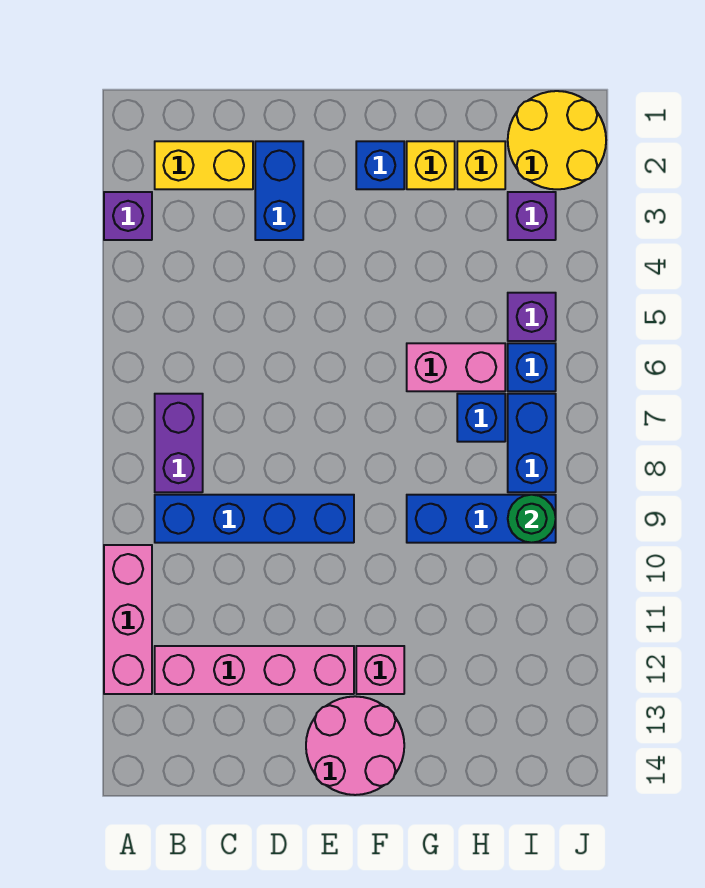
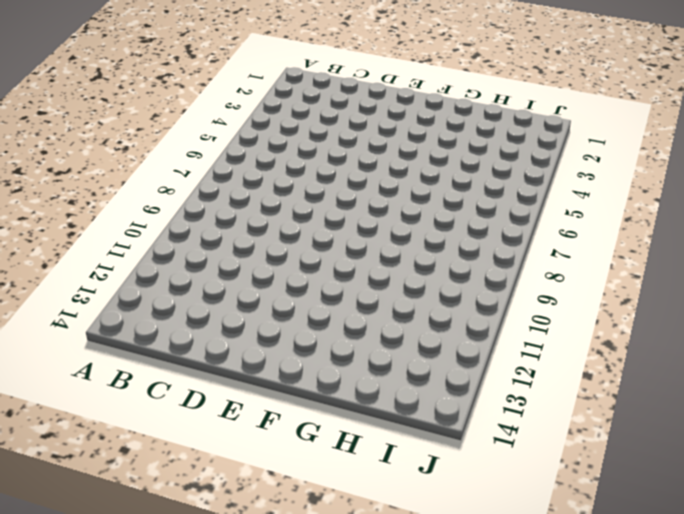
none -> purple brick A3 level 1
none -> pink brick A10:A12 level 1
none -> yellow brick B2:C2 level 1

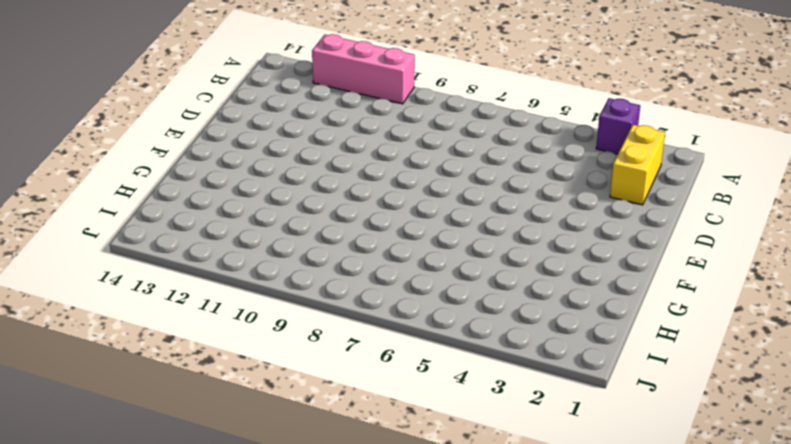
none -> purple brick B7:B8 level 1
none -> blue brick B9:E9 level 1
none -> pink brick B12:E12 level 1

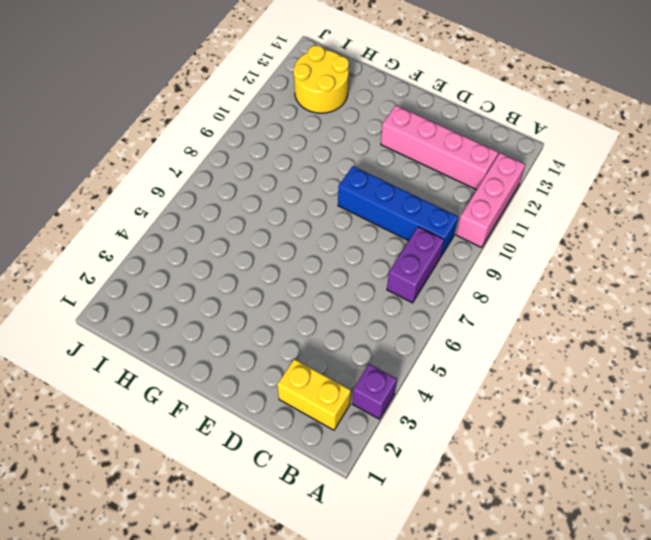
yellow round brick H12:I13 level 1 -> yellow round brick I1:J2 level 1
none -> blue brick D2:D3 level 1
none -> pink round brick E13:F14 level 1
none -> blue brick F2 level 1

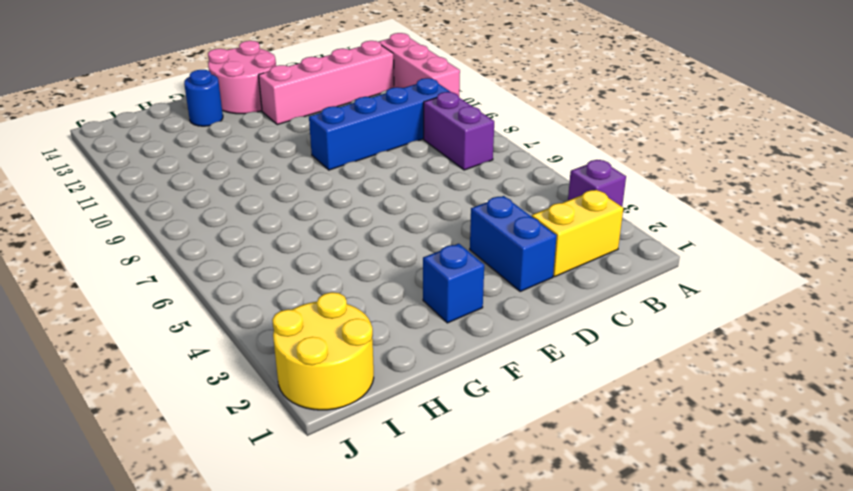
blue round brick G13 level 1 -> none
none -> pink brick F12 level 1
none -> yellow brick G2 level 1
none -> pink brick G6:H6 level 1

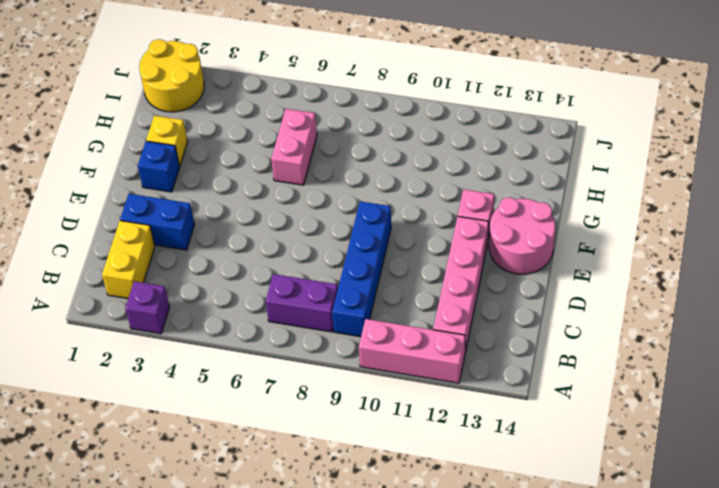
none -> blue brick G9:I9 level 1
none -> yellow brick H2 level 1
none -> blue brick H7 level 1

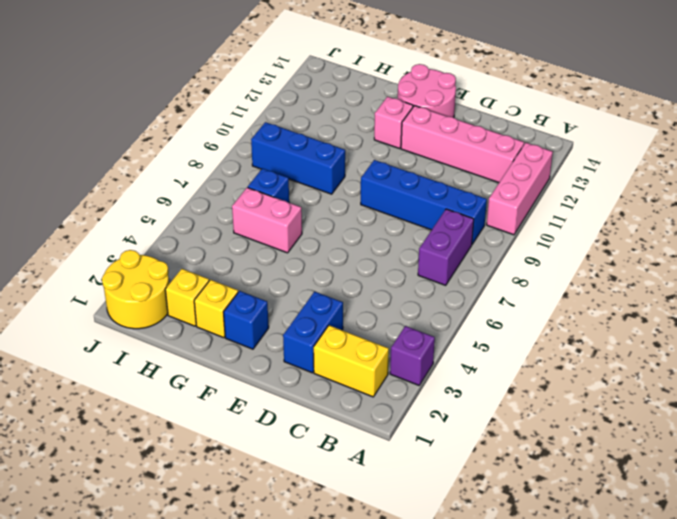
none -> purple brick I3 level 1
none -> purple brick I5 level 1
none -> blue brick I6 level 1

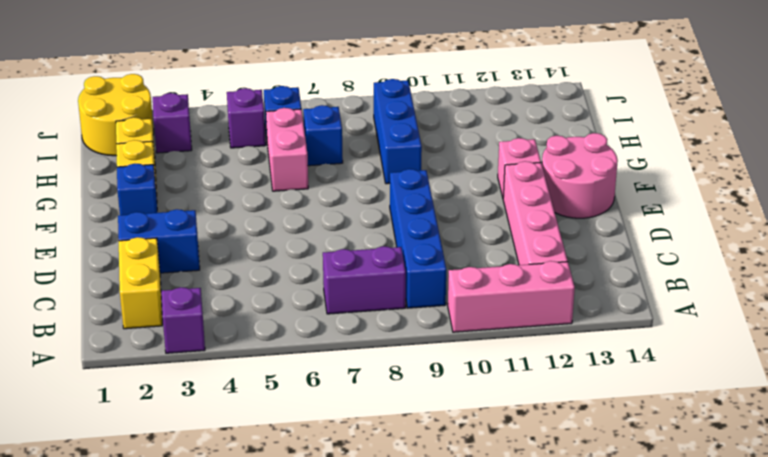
none -> blue brick I7:I8 level 1
none -> green round brick I9 level 2

